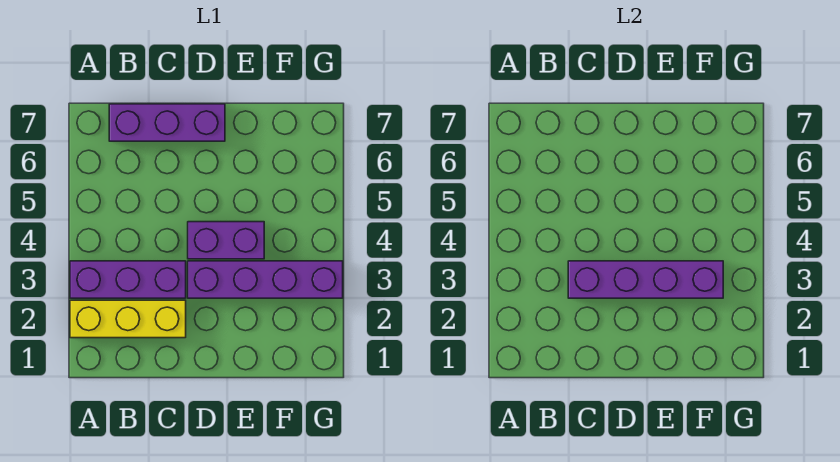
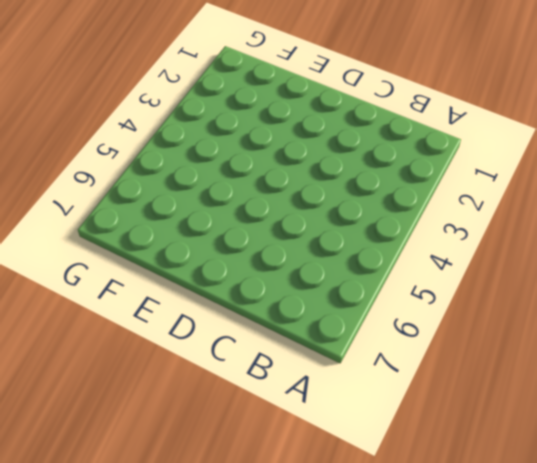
none -> yellow brick A2:C2 level 1
none -> purple brick A3:C3 level 1

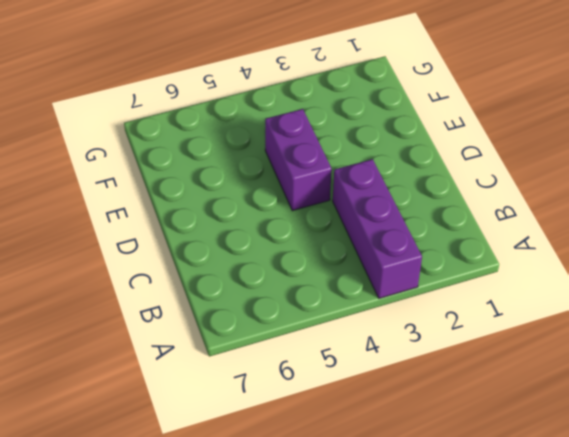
none -> yellow brick A2:C2 level 1
none -> purple brick B7:D7 level 1

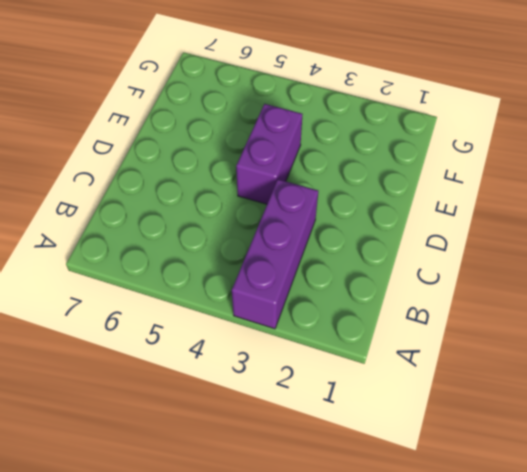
none -> yellow brick A2:C2 level 1
none -> purple brick B7:D7 level 1

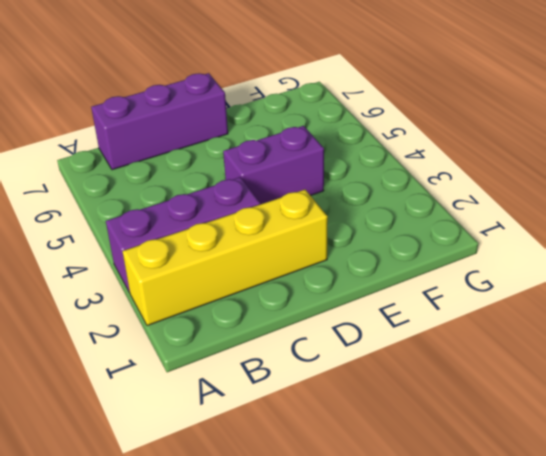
yellow brick A2:D2 level 1 -> yellow brick A2:C2 level 1
none -> purple brick D3:G3 level 1
none -> purple brick C3:F3 level 2

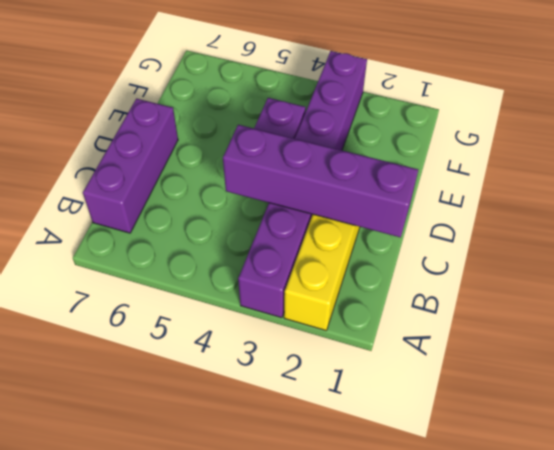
purple brick C1:C4 level 2 -> purple brick C3:F3 level 2

